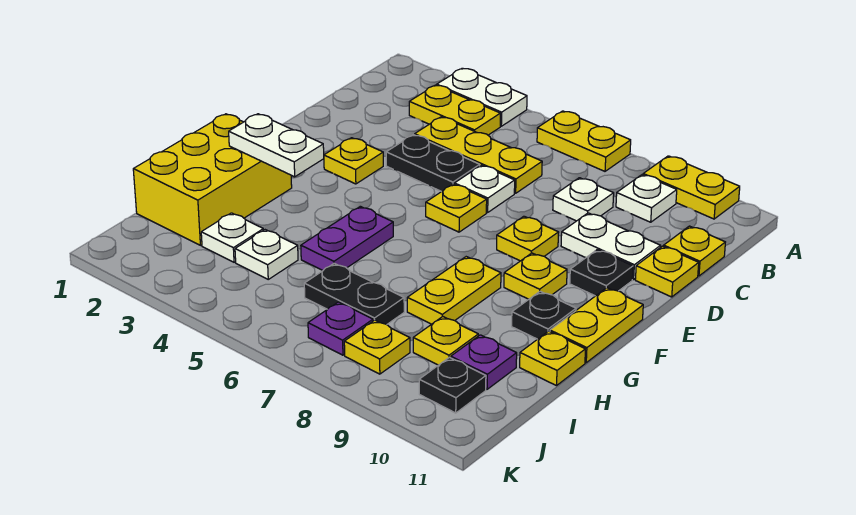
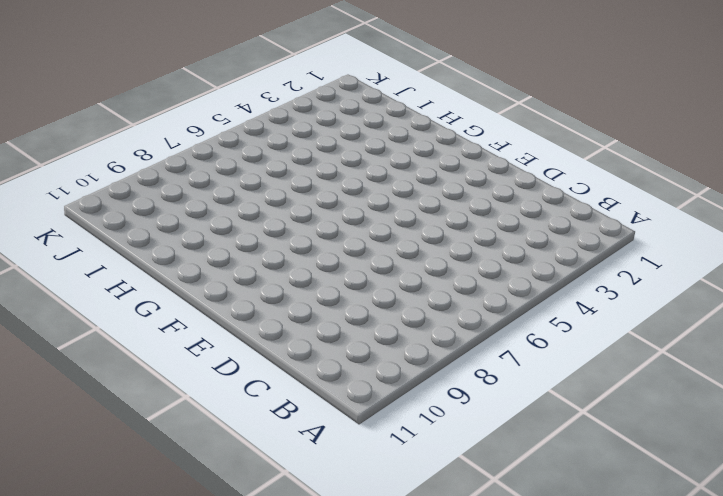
none -> white plate A3:A4 level 1
none -> yellow plate A6:A7 level 1
none -> yellow plate A9:A10 level 1
none -> yellow plate B3:B4 level 1

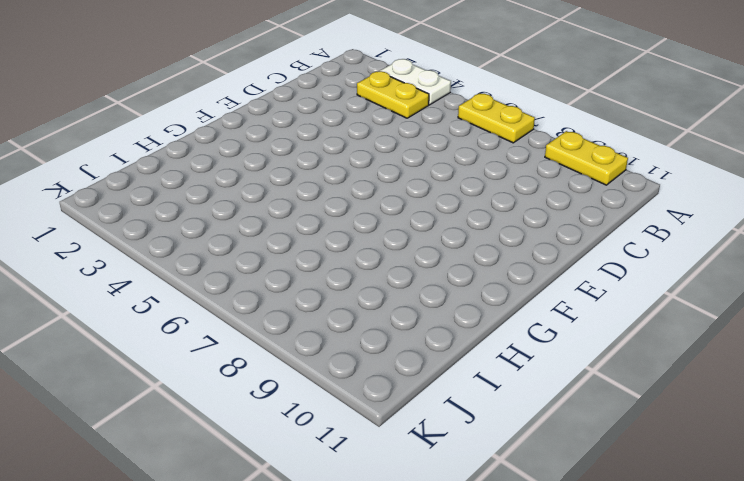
none -> white plate B9 level 1
none -> yellow plate C4:C6 level 1
none -> white plate C8 level 1
none -> yellow plate C11 level 1

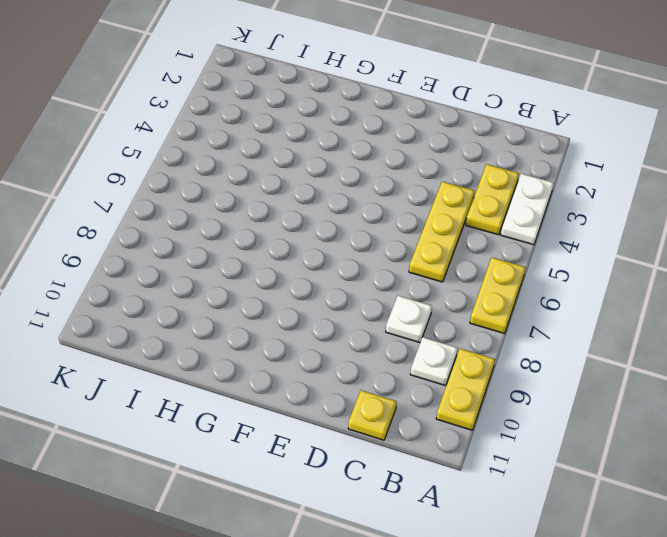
none -> black plate D4:D5 level 1
none -> white plate D6 level 1
none -> white plate D9:D10 level 1
none -> yellow plate D11 level 1

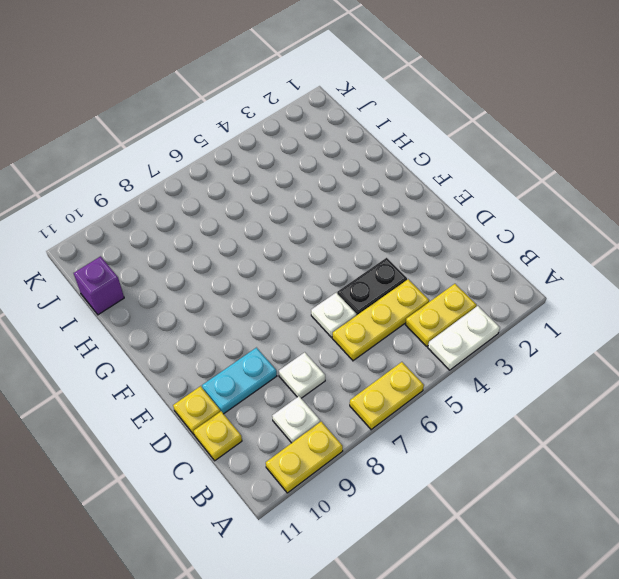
cyan plate D9:D10 level 1 -> white plate D9:D10 level 1
purple brick I11 level 1 -> none
none -> yellow plate E3 level 1
none -> yellow plate E6 level 1
none -> yellow plate E8 level 1
none -> black plate E10 level 1

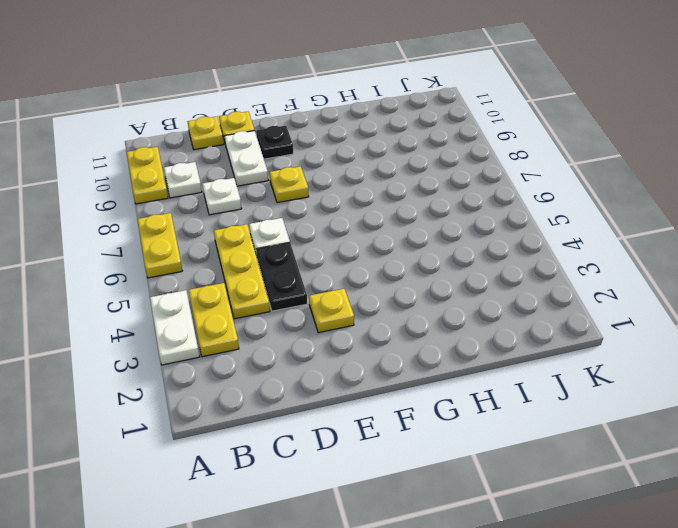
none -> yellow plate E6 level 1
none -> yellow plate F9 level 1
none -> yellow plate F11:G11 level 1
none -> yellow brick G1:I2 level 1

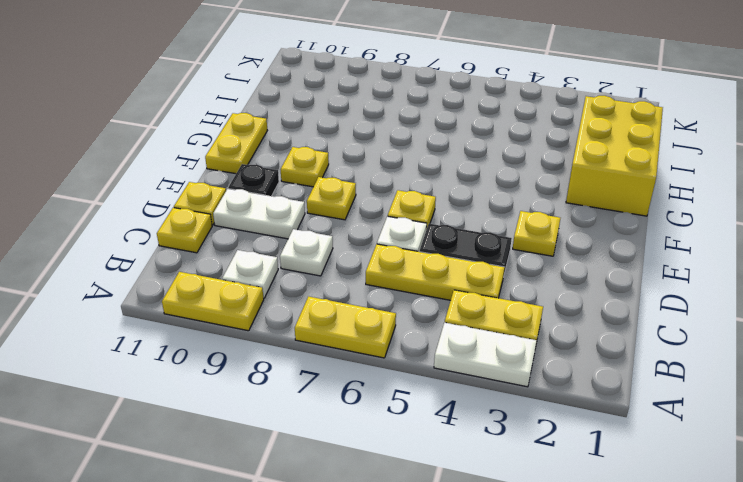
none -> purple plate G5:H5 level 1
none -> yellow plate G8:H8 level 1
none -> black plate G10 level 1
none -> yellow plate H11 level 1

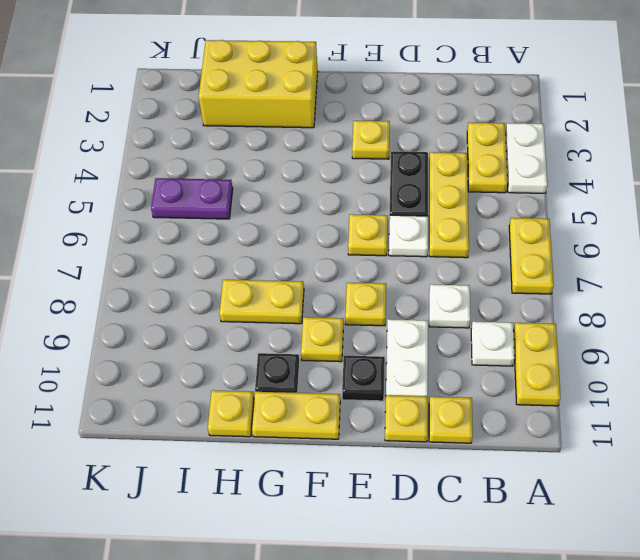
purple plate I5:J5 level 1 -> purple plate G5:H5 level 1
none -> white plate I3 level 1
none -> white plate I4 level 1
none -> black plate I6:I7 level 1
none -> yellow plate I9 level 1

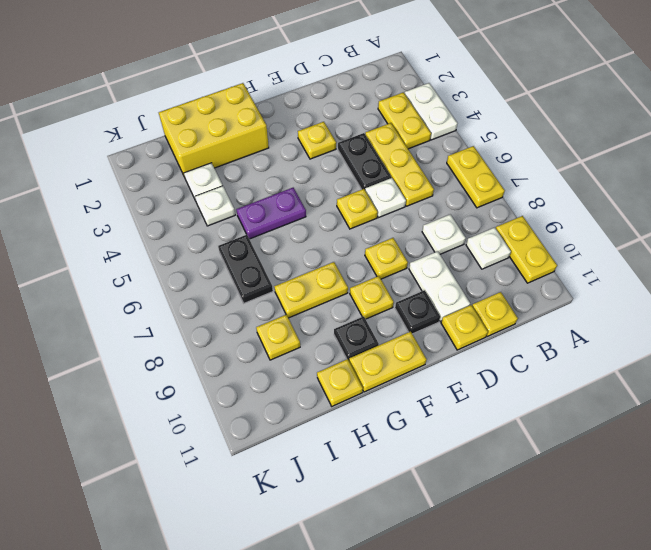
none -> purple plate I10 level 1
none -> purple plate J7 level 1
none -> yellow plate J8 level 1
none -> black plate J10 level 1

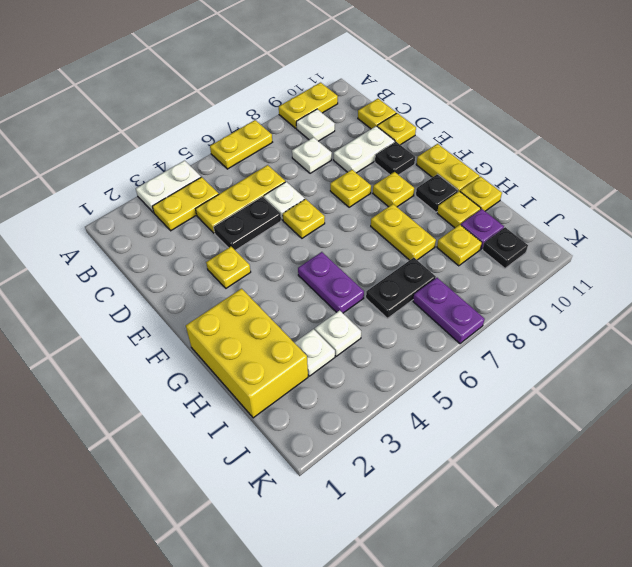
yellow plate H10 level 1 -> yellow plate J8 level 1
purple plate J7:K7 level 1 -> purple plate J7 level 1
none -> white plate G2:G3 level 2

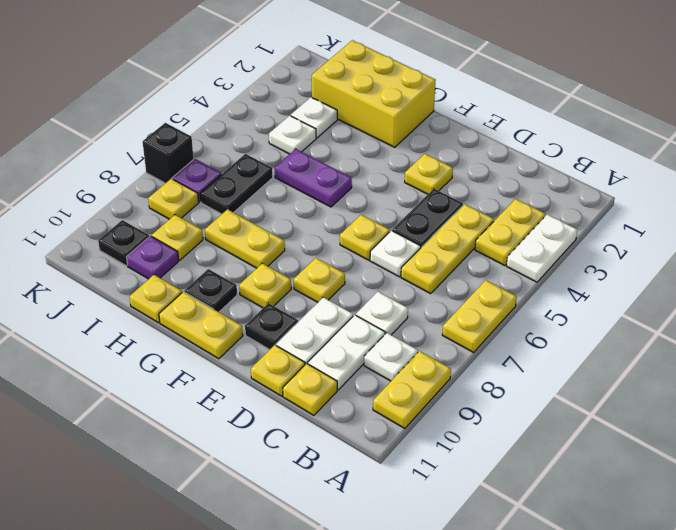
white plate C9:C10 level 1 -> white plate G2:G3 level 2
black brick K7 level 1 -> none

